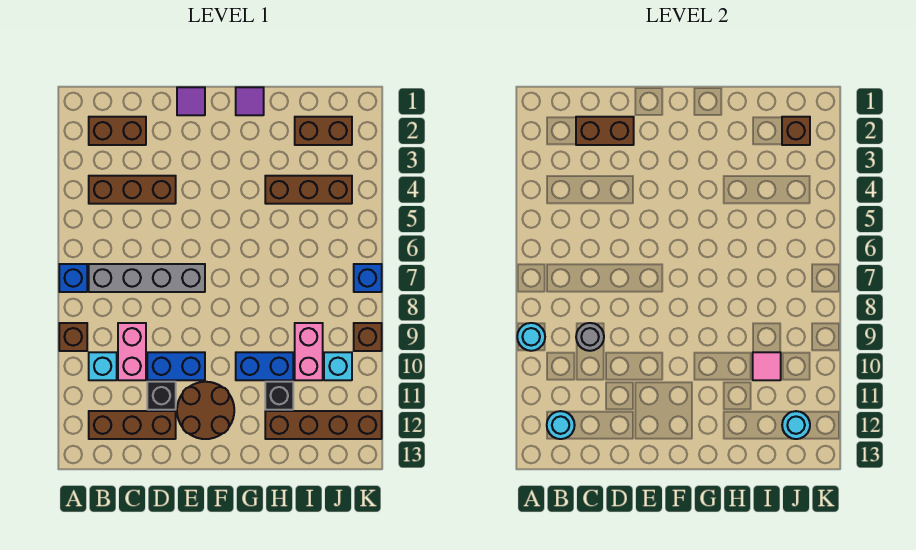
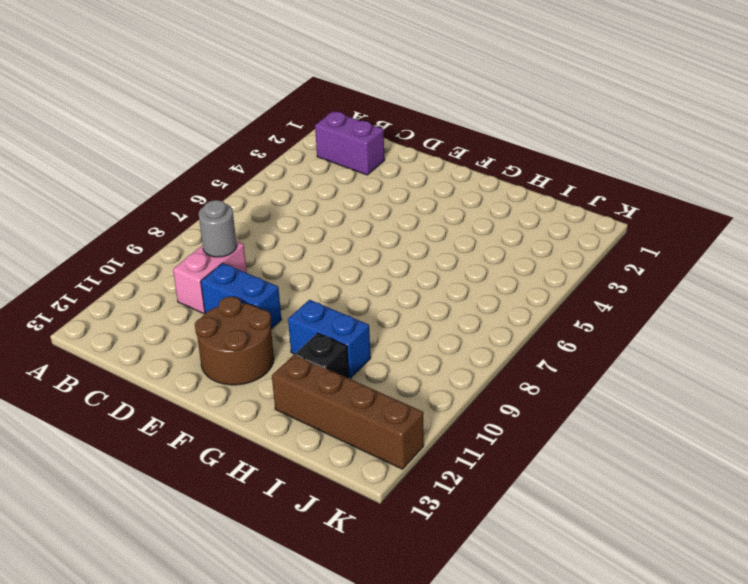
purple brick B2:C2 level 1 -> brown brick B2:C2 level 1
none -> blue brick A7 level 1
none -> brown brick A9 level 1
none -> brown brick B4:D4 level 1

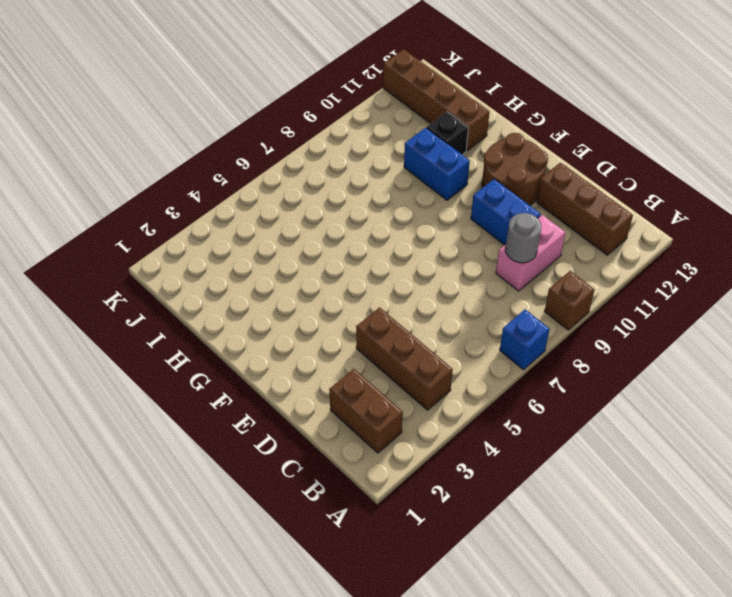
none -> grey brick B7:E7 level 1
none -> cyan brick B10 level 1
none -> black brick D11 level 1

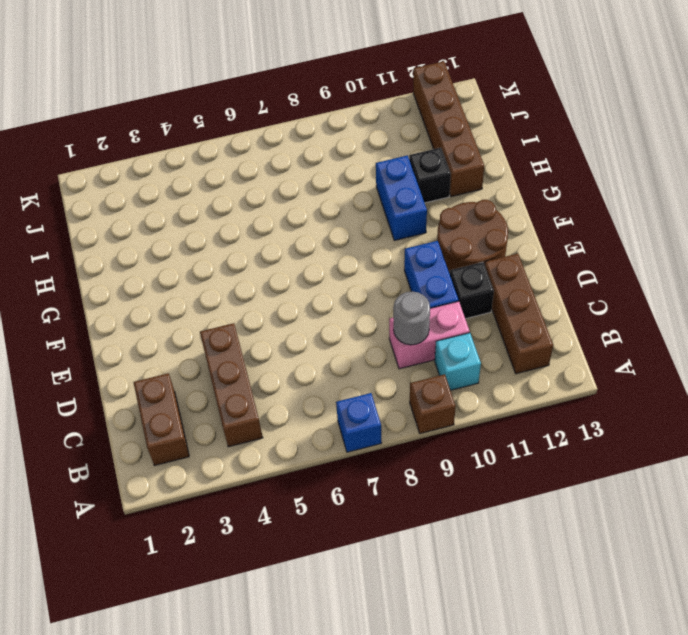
none -> grey brick B7:E7 level 1
none -> purple tile E1 level 1
none -> purple tile G1 level 1

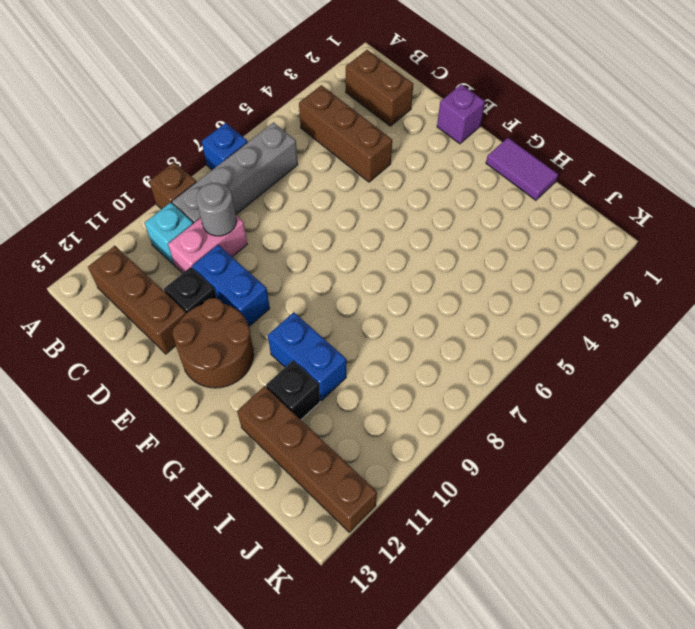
grey brick B6:B9 level 1 -> grey brick B7:E7 level 1
purple brick E1 level 1 -> purple tile E1 level 1
purple tile G1:H1 level 1 -> purple tile G1 level 1
none -> brown brick H4:J4 level 1
none -> brown brick I2:J2 level 1
none -> pink brick I9:I10 level 1

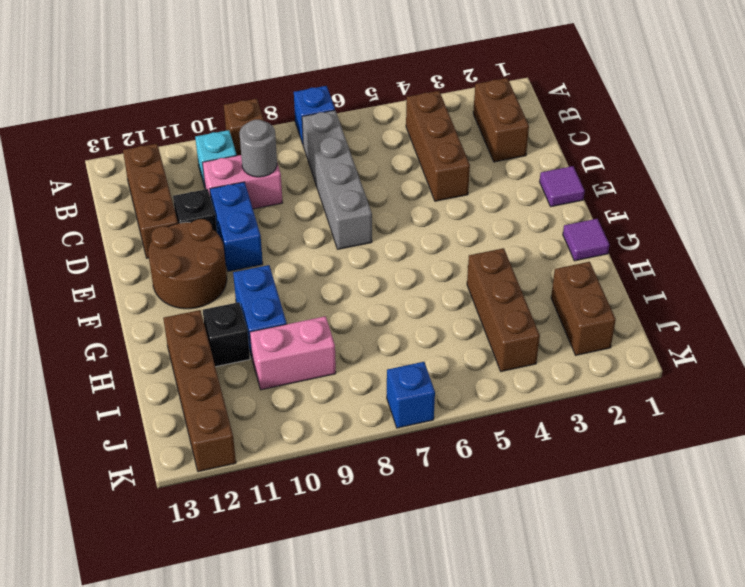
none -> cyan brick J10 level 1
none -> brown brick K9 level 1
none -> cyan round brick A9 level 2

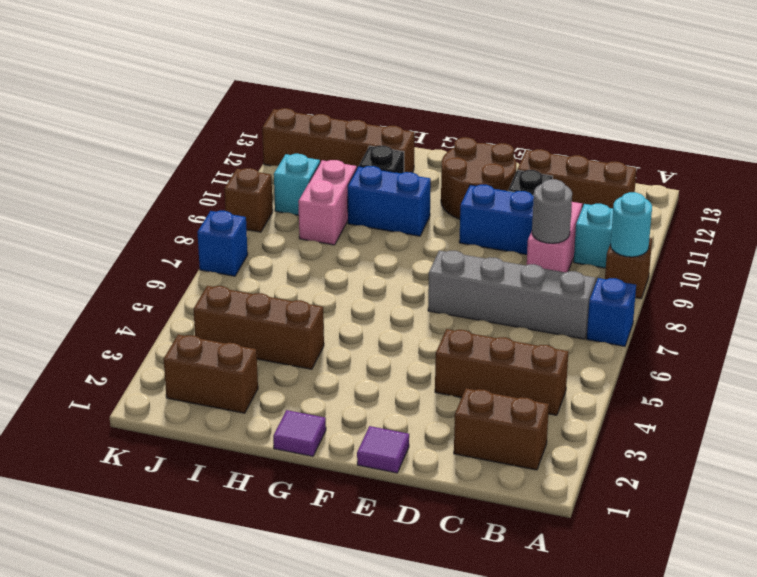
none -> cyan round brick B12 level 2
none -> brown brick C2:D2 level 2
none -> pink tile I10 level 2

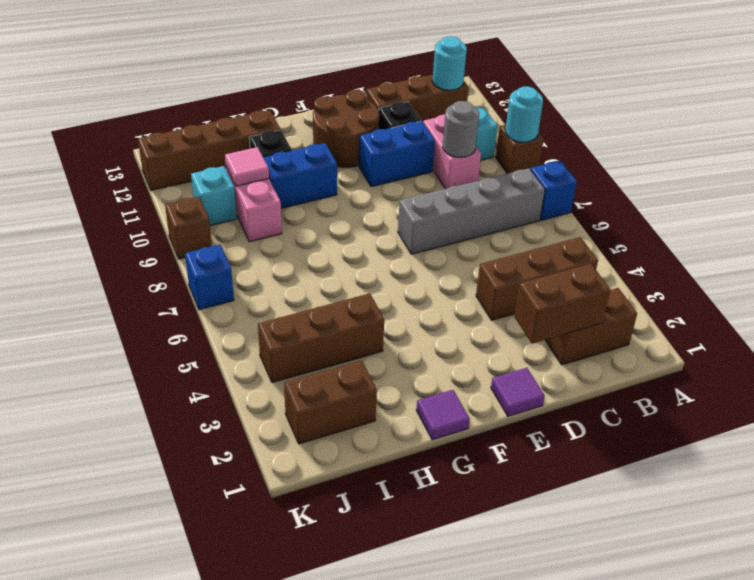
none -> brown brick J2 level 2
none -> cyan round brick J12 level 2

